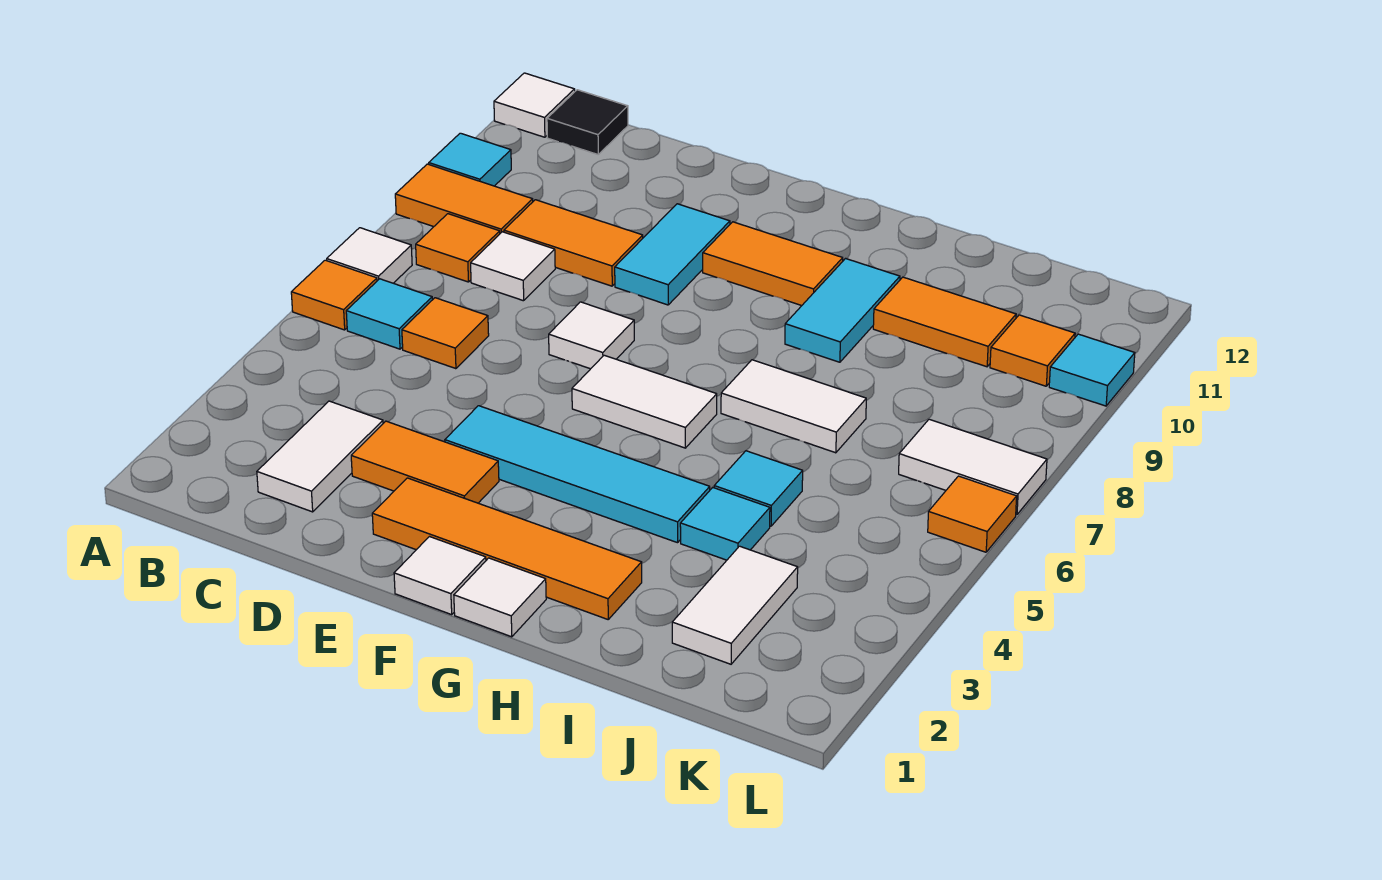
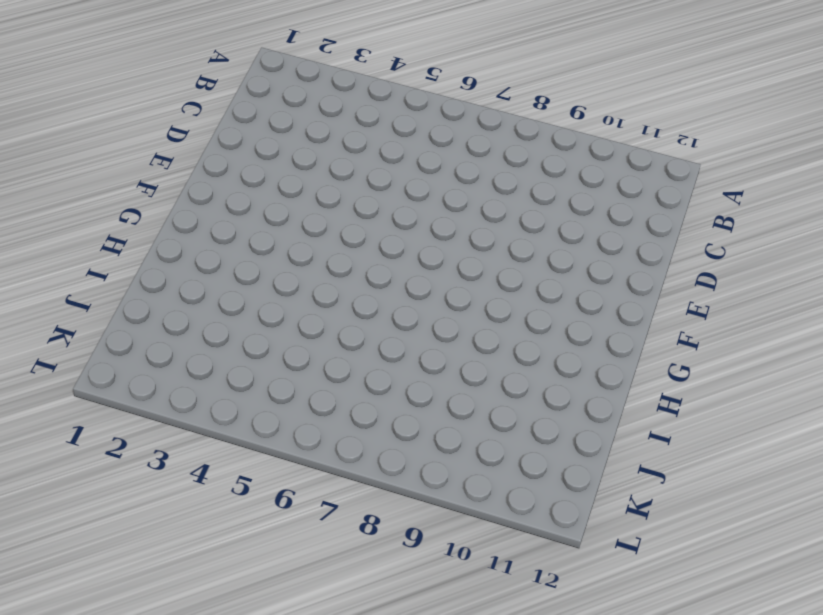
none -> orange tile A6 level 1
none -> white tile A7 level 1
none -> orange tile A9:B9 level 1
none -> cyan tile A10 level 1

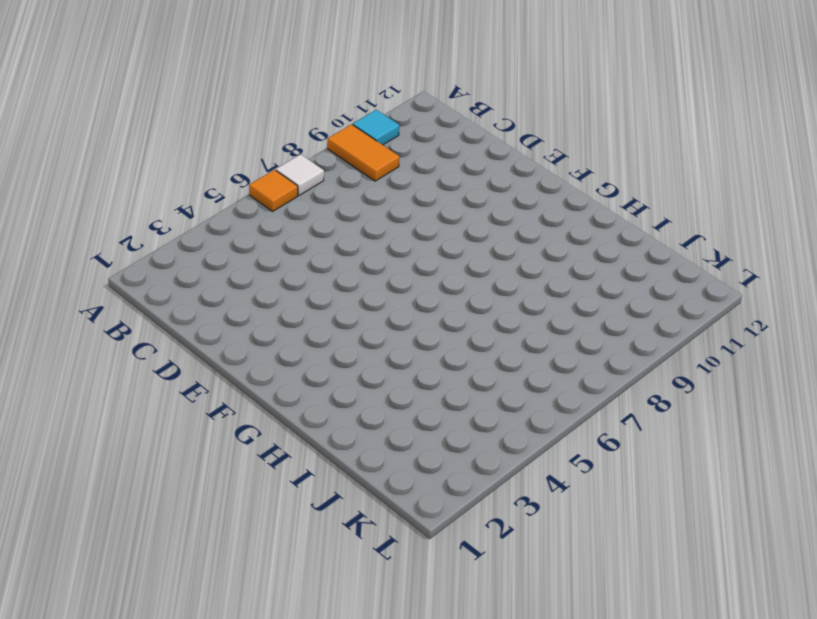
none -> white tile A12 level 1
none -> cyan tile B6 level 1
none -> orange tile B8 level 1
none -> black tile B12 level 1

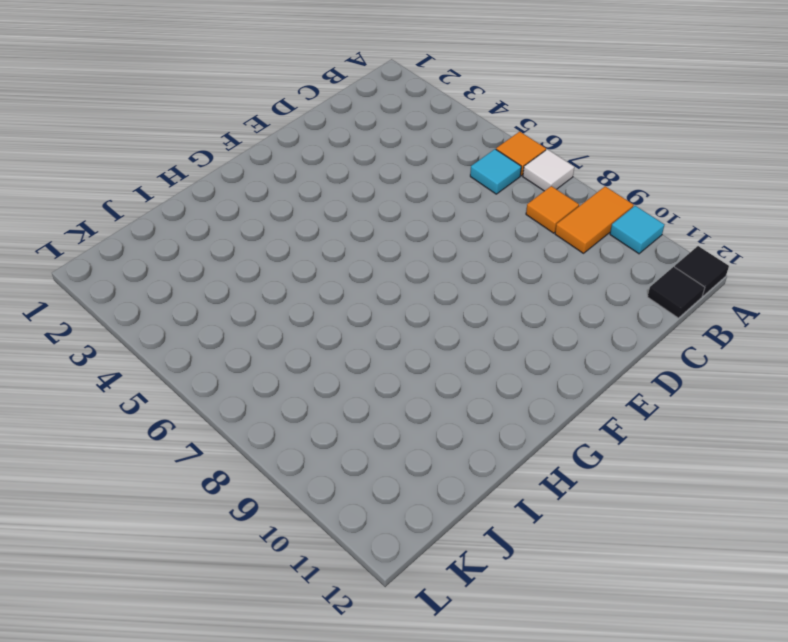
black tile A12 level 1 -> white tile A12 level 1
none -> white tile C2:C3 level 1
none -> orange tile C6 level 1
none -> white tile C8 level 1
none -> orange tile C9:D9 level 1

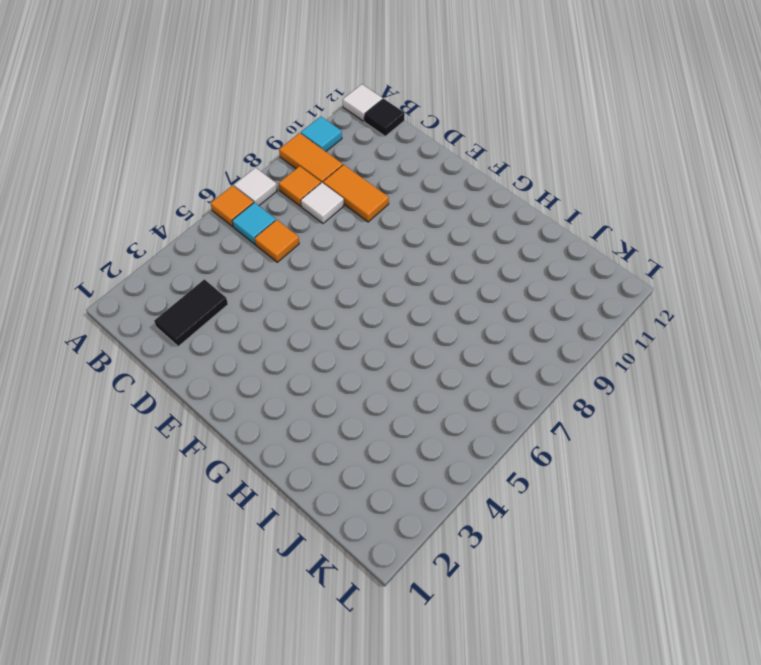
black tile C2:C3 level 1 -> white tile C2:C3 level 1
none -> orange tile D3:E3 level 1
none -> orange tile E2:H2 level 1
none -> cyan tile E4:H4 level 1
none -> white tile E7 level 1

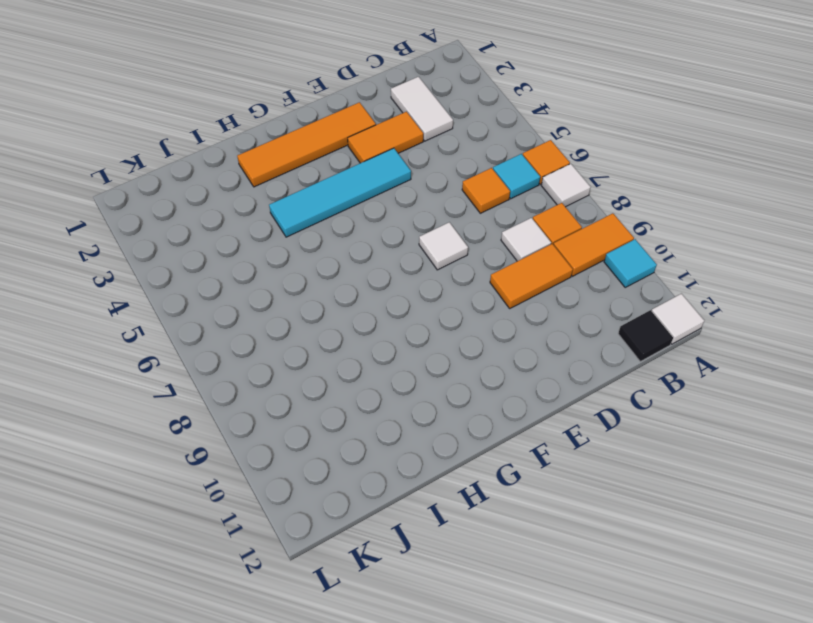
none -> cyan tile E9:E10 level 1
none -> white tile F1 level 1
none -> white tile F6:G6 level 1
none -> orange tile F10:G10 level 1

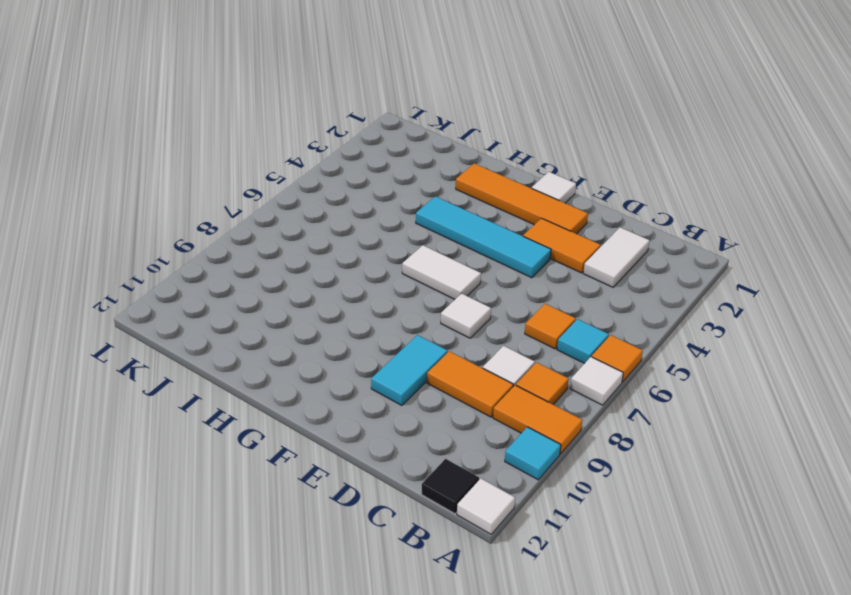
none -> orange tile F10:G10 level 1
none -> white tile G1 level 1
none -> white tile H7:I7 level 1
none -> cyan tile H9:H10 level 1

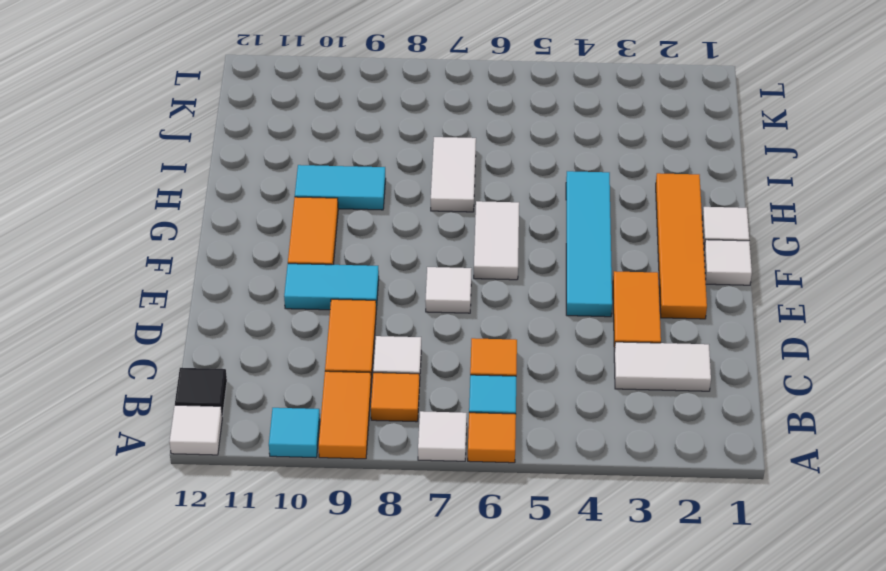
none -> cyan tile I4 level 1
none -> cyan tile I5 level 1
none -> orange tile I10:J10 level 1
none -> white tile J2:J3 level 1

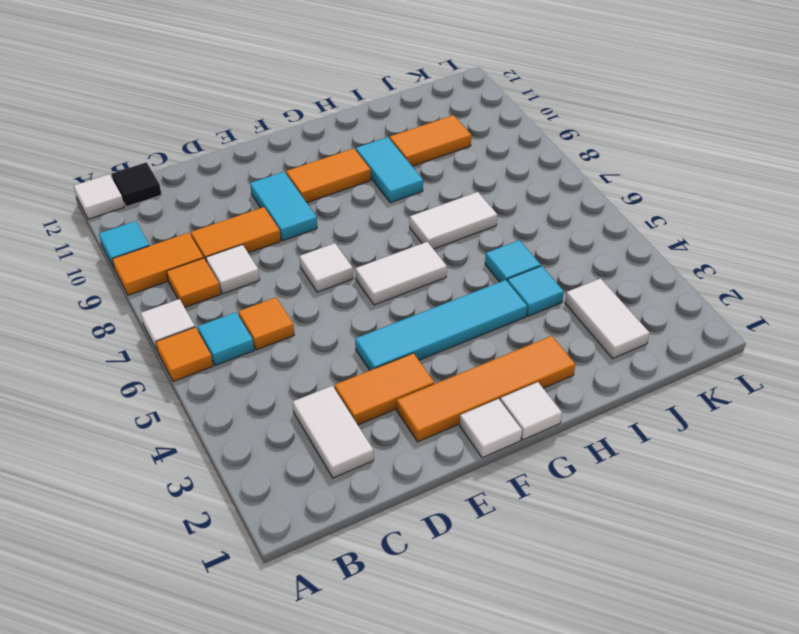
none -> white tile K7:L7 level 1
none -> orange tile K10 level 1
none -> orange tile L6 level 1
none -> cyan tile L10 level 1

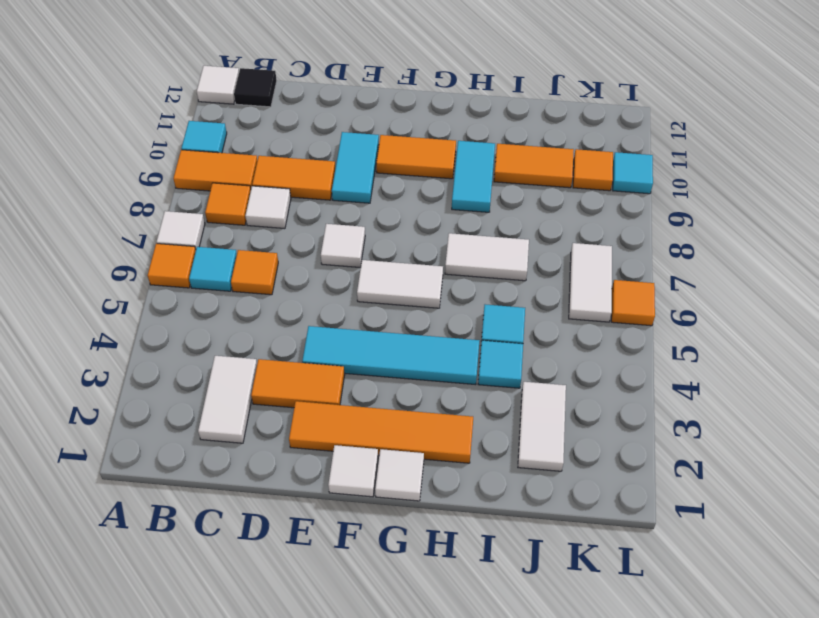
white tile K6:K7 level 1 -> white tile K7:L7 level 1

